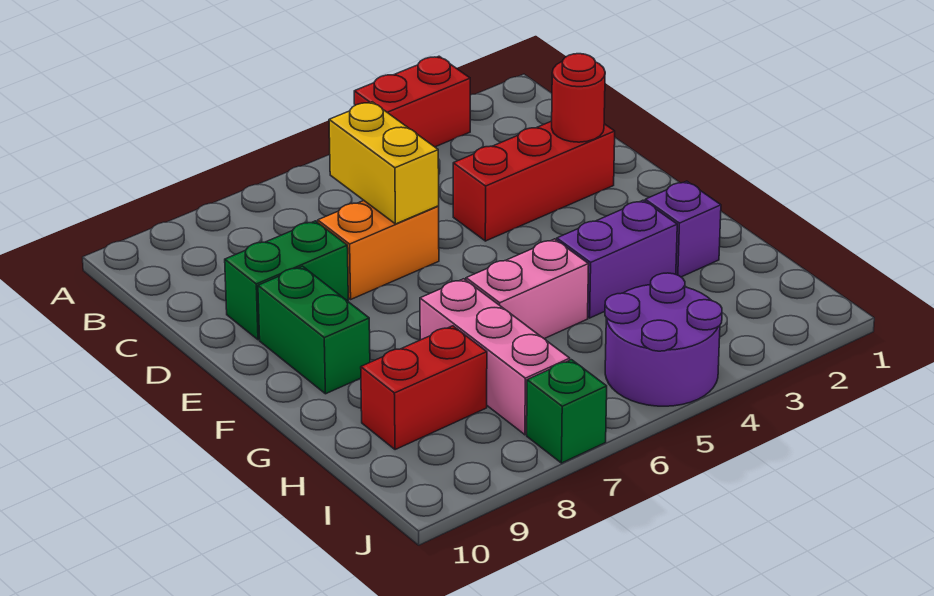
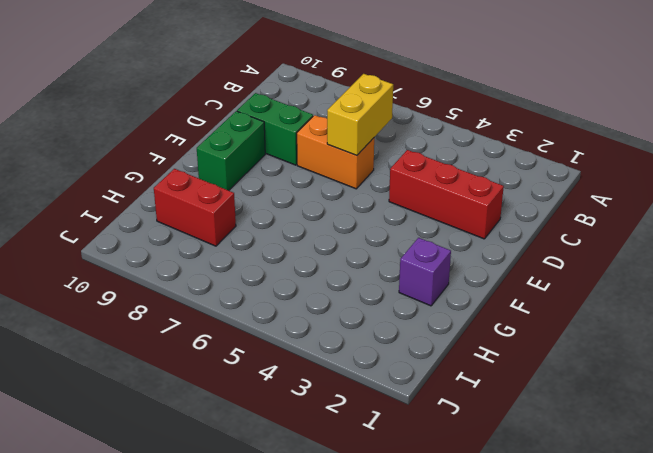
none -> red brick A3:A4 level 1
none -> purple brick G3:G4 level 1
none -> pink brick G5:G6 level 1

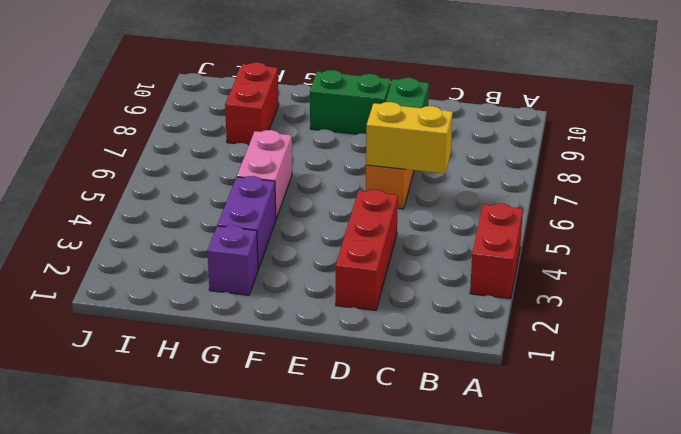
none -> pink brick G7:I7 level 1
none -> purple round brick I4:J5 level 1
none -> green brick J7 level 1

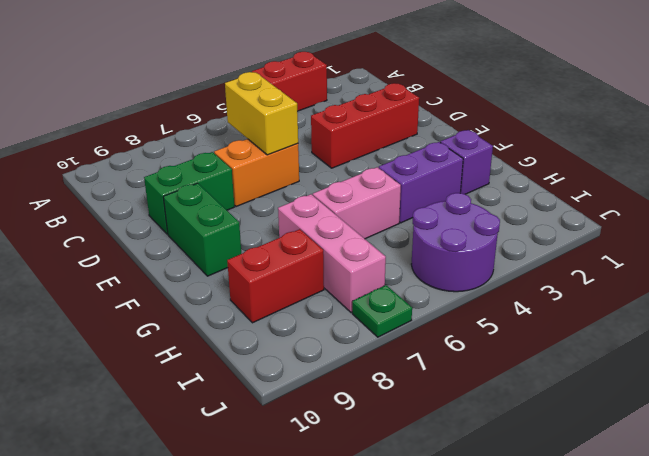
green plate J7 level 1 -> green brick J7 level 1
none -> red round brick D2 level 2

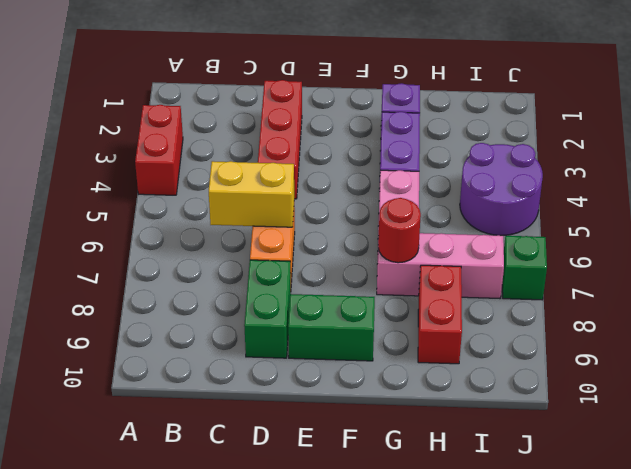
red round brick G7 level 2 -> red round brick D2 level 2

